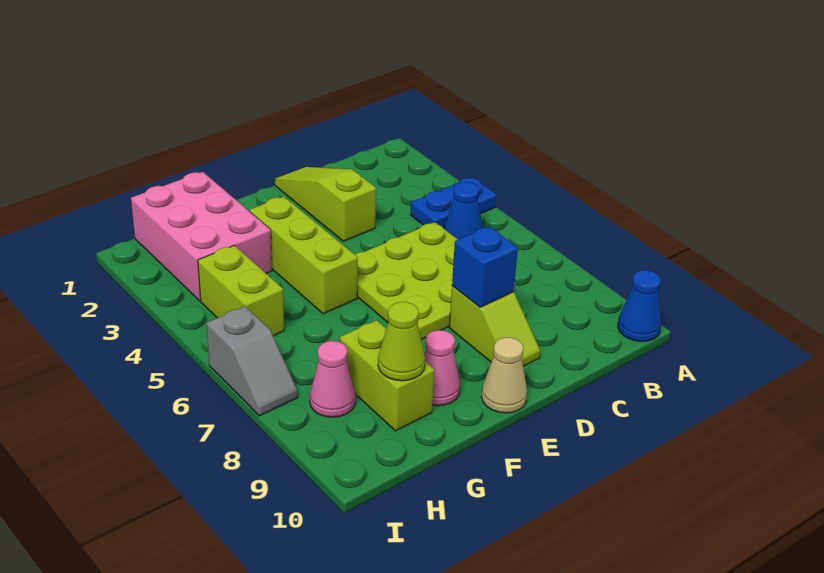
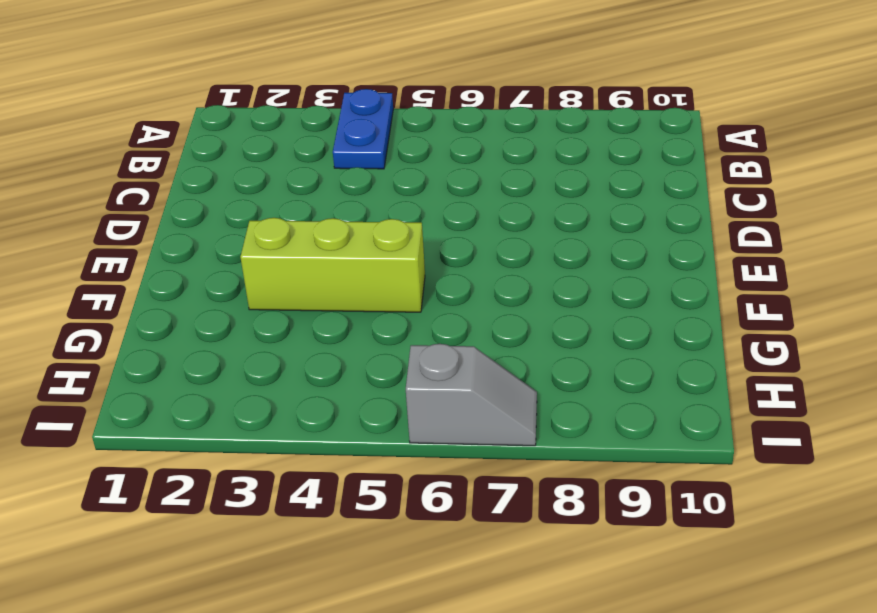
none -> blue cone A10 level 1
none -> blue cone B5 level 1
none -> lime plate C5:E7 level 1

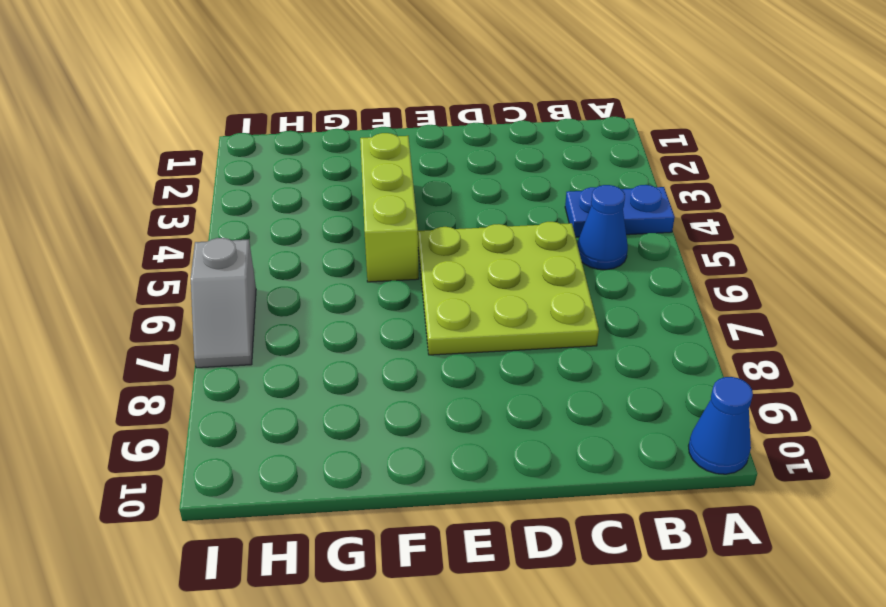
none -> lime slope D1:D3 level 1 top 3
none -> lime slope D8:D9 level 1 top 8
none -> tan cone E10 level 1

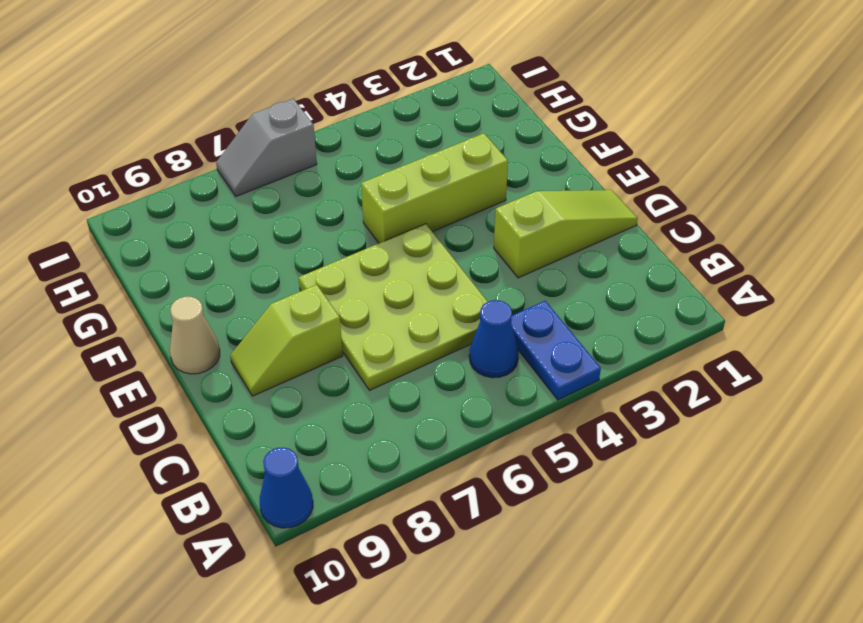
none -> pink cone F9 level 1
none -> pink brick G1:H3 level 1
none -> lime brick G8:G9 level 1

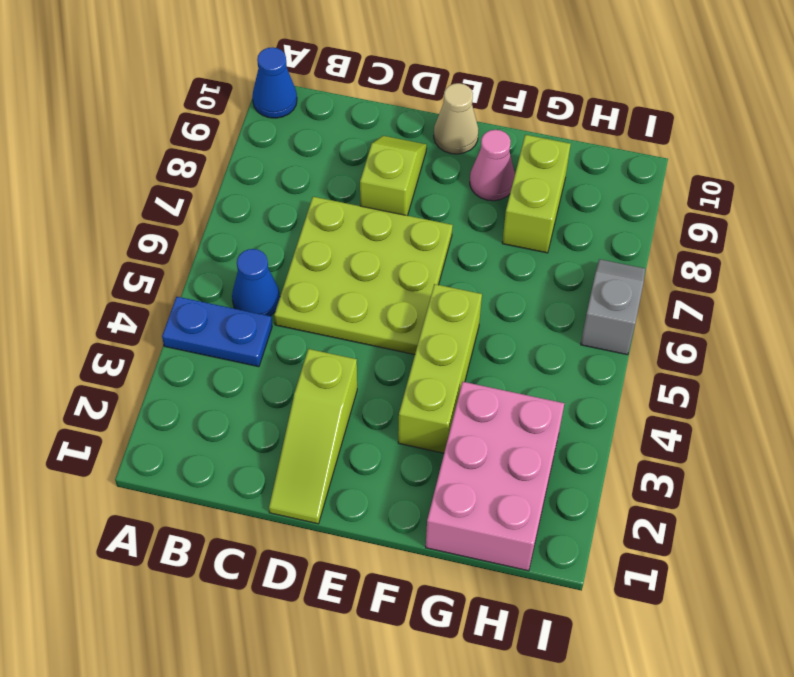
none -> lime brick H4:H5 level 1
none -> pink cone H8 level 1
none -> blue brick D8 level 2

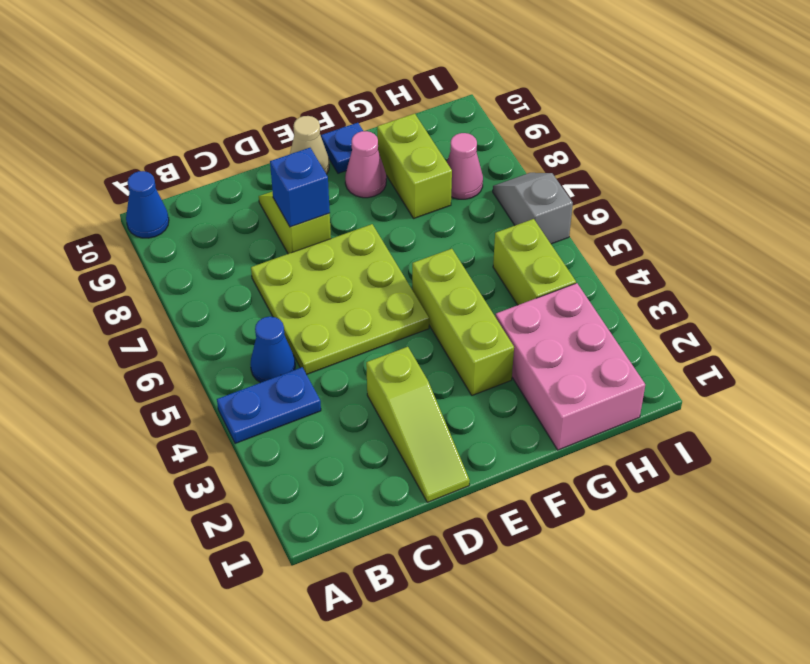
blue plate F10 level 1 -> none
none -> lime cone G9 level 2

